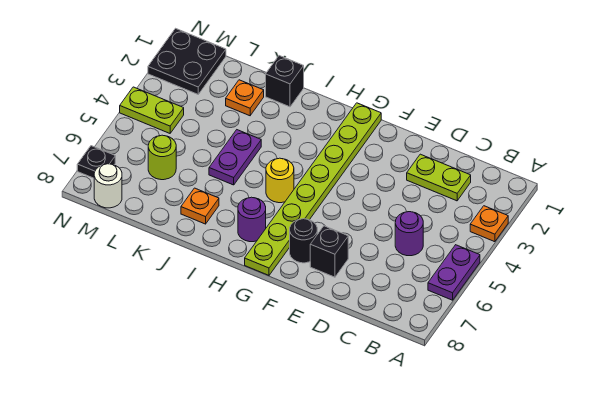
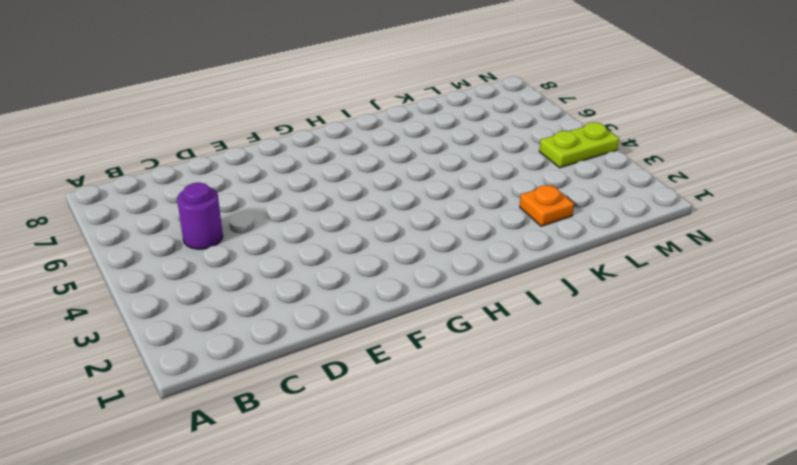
none -> orange plate A3 level 1
none -> purple plate A5:A6 level 1
none -> lime plate C2:D2 level 1

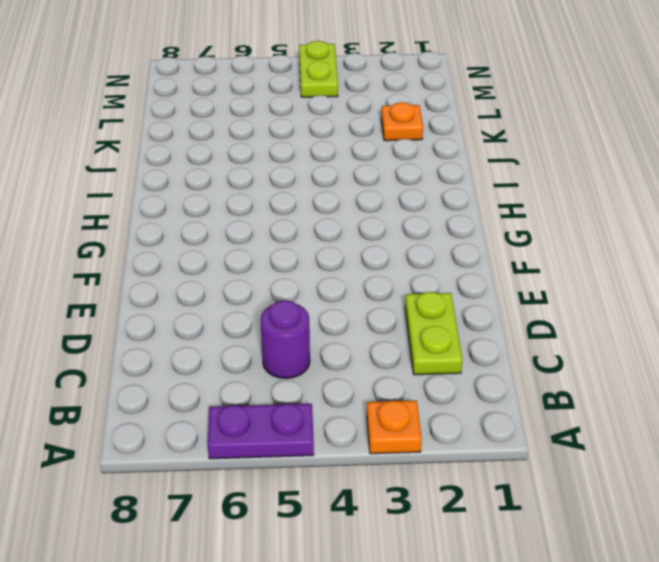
none -> black brick E7 level 1
none -> black round brick F7 level 1
none -> lime plate G1:G8 level 1

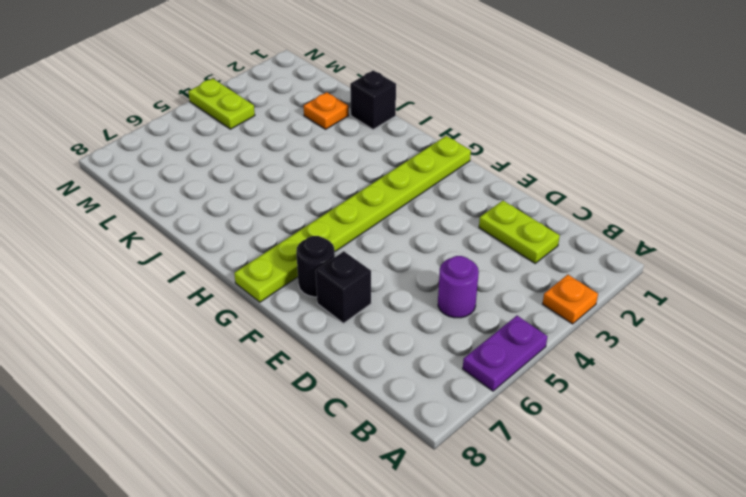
none -> yellow round brick H5 level 1
none -> purple round brick H7 level 1
none -> purple plate J4:J5 level 1

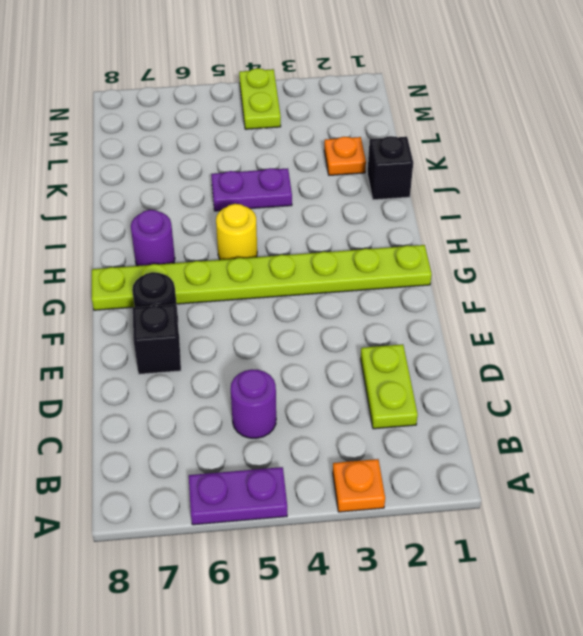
none -> orange plate J7 level 1
none -> lime round brick L6 level 1
none -> black plate M1:N2 level 1

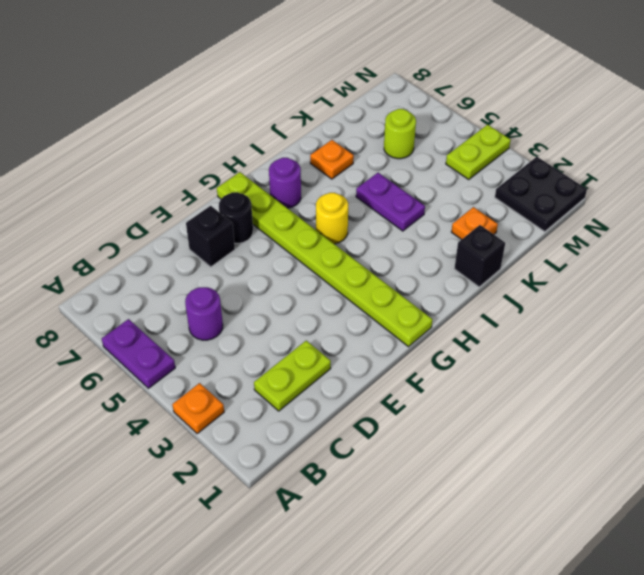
none -> white round brick M8 level 1
none -> black plate N7 level 1

